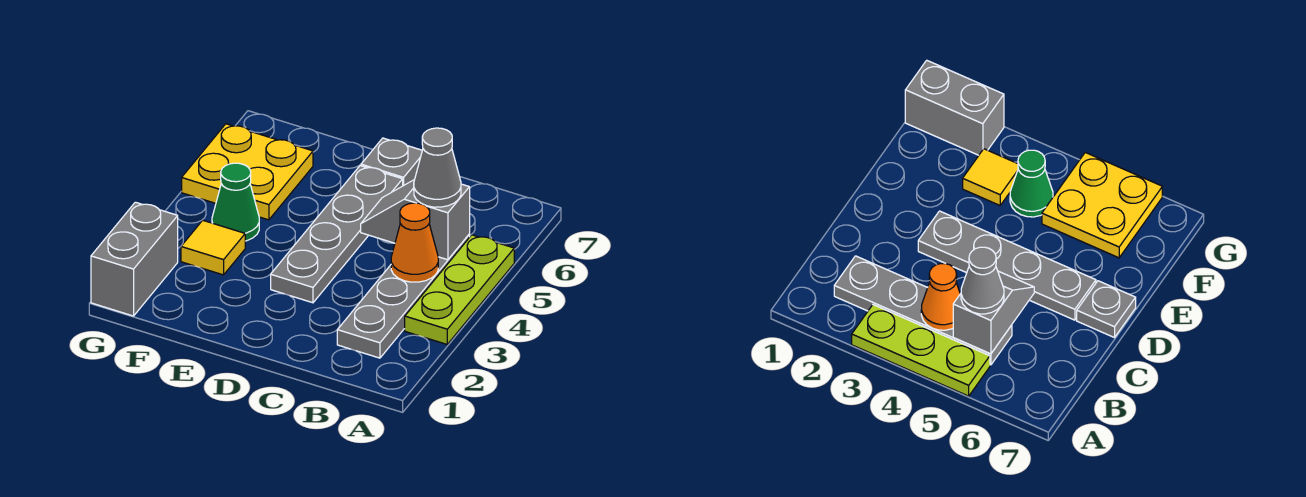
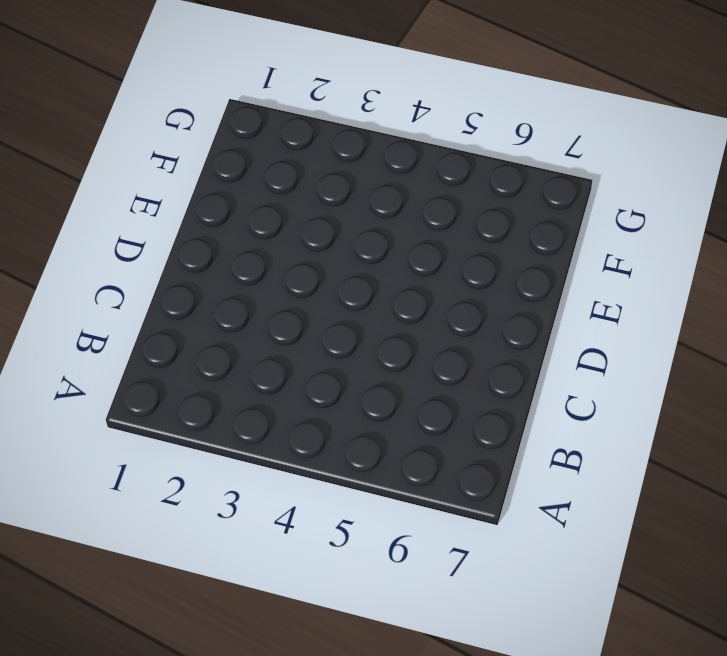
none -> lime plate A3:A5 level 1
none -> grey plate B2:B5 level 1

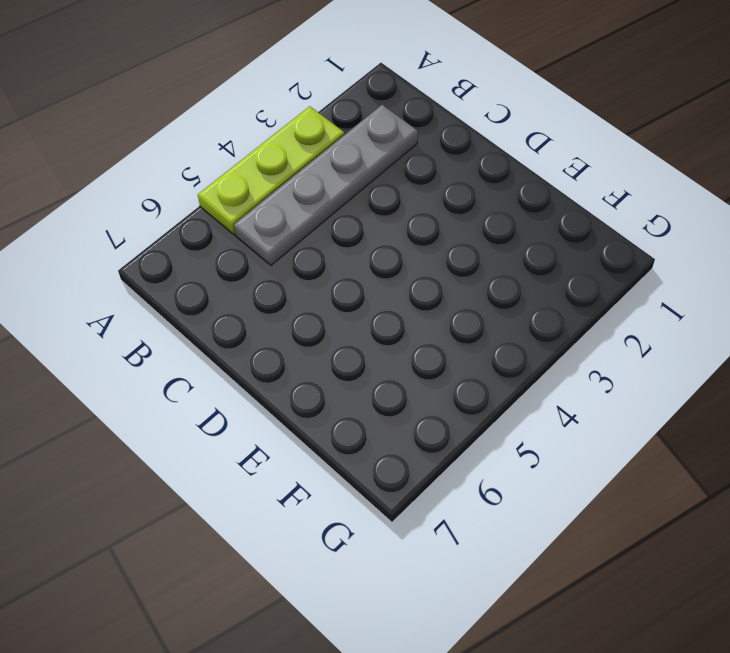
none -> grey plate D3:D6 level 1
none -> grey plate D7 level 1

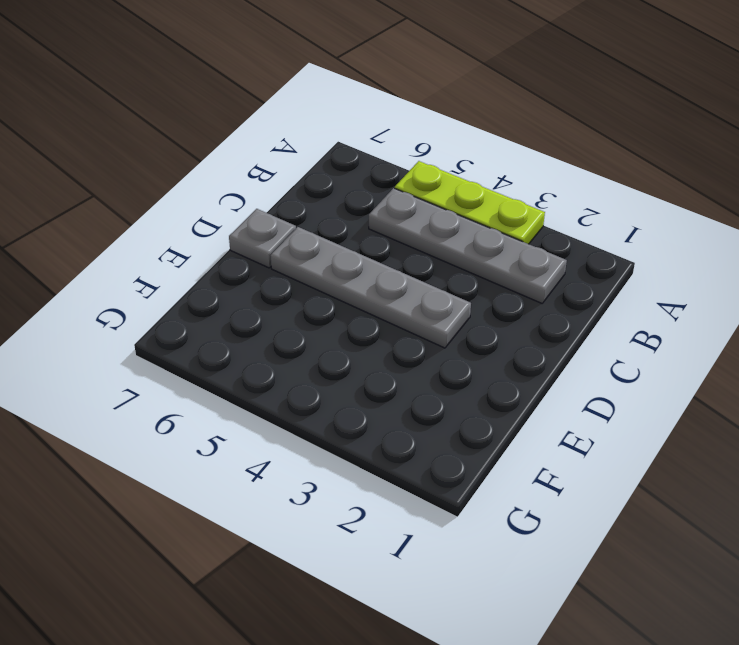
none -> yellow tile F3 level 1
none -> green cone F4 level 1

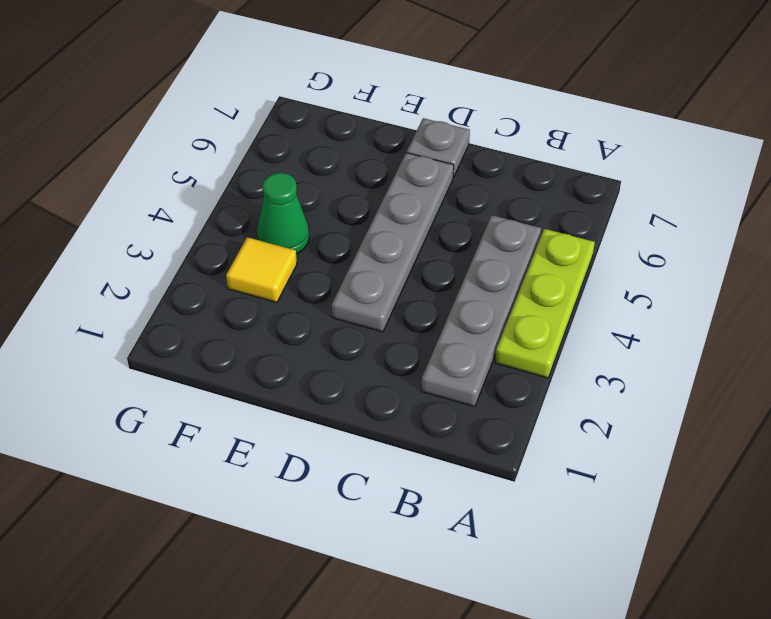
none -> yellow plate F5:G6 level 1
none -> grey brick G1:G2 level 1

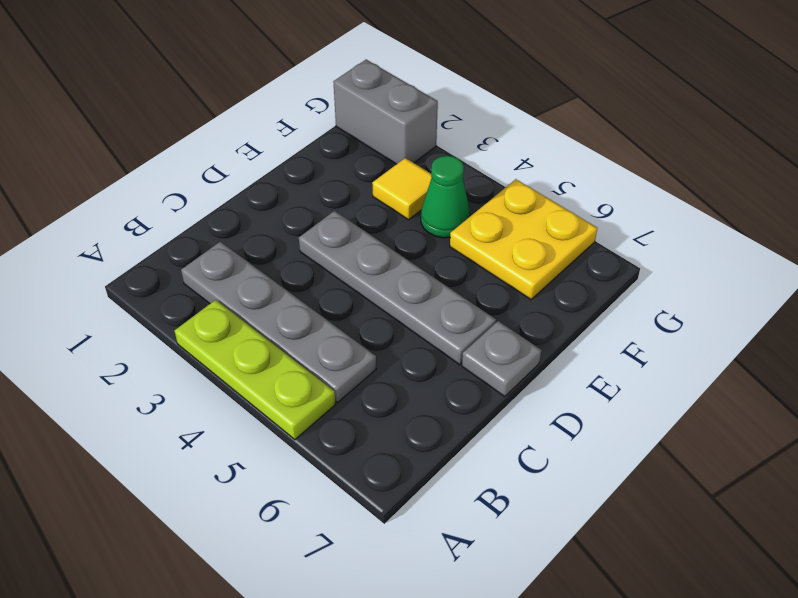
none -> orange cone B4 level 2
none -> grey slope B5:C5 level 2 top B

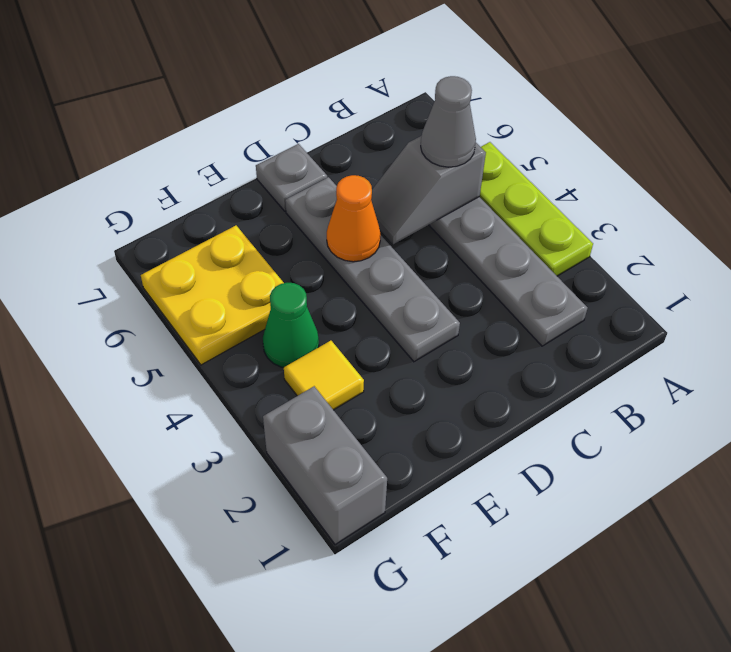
orange cone D5 level 2 -> orange cone B4 level 2

